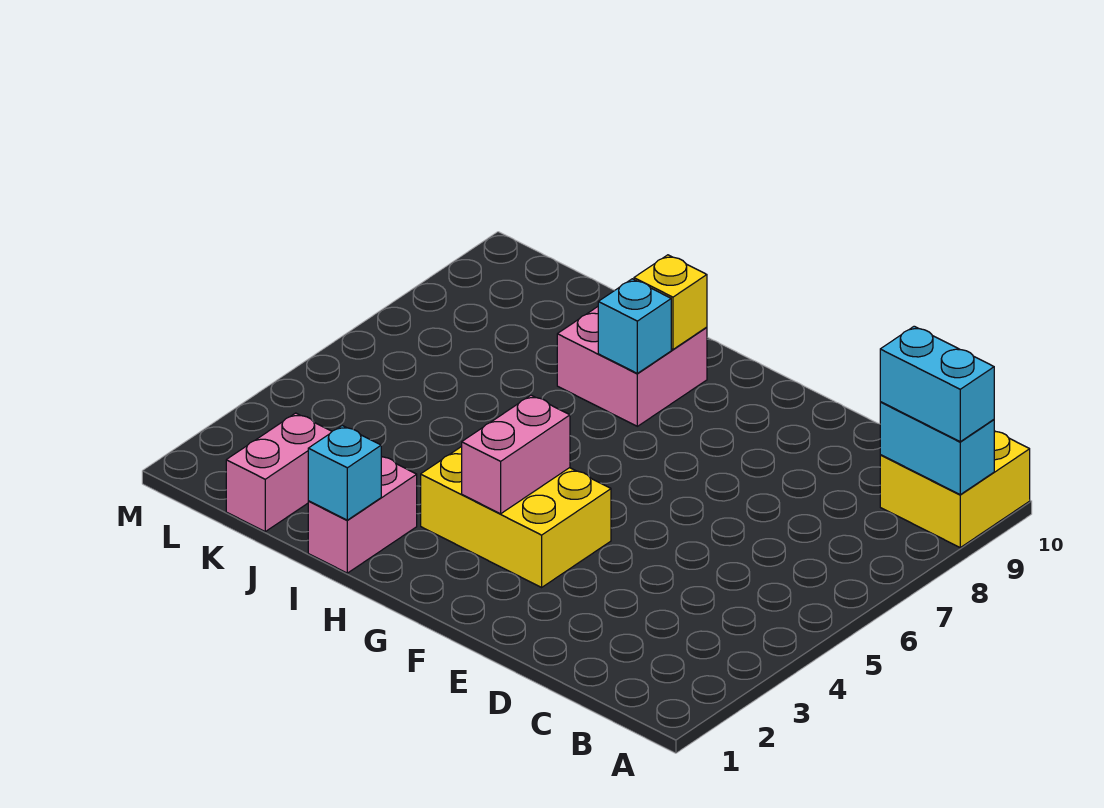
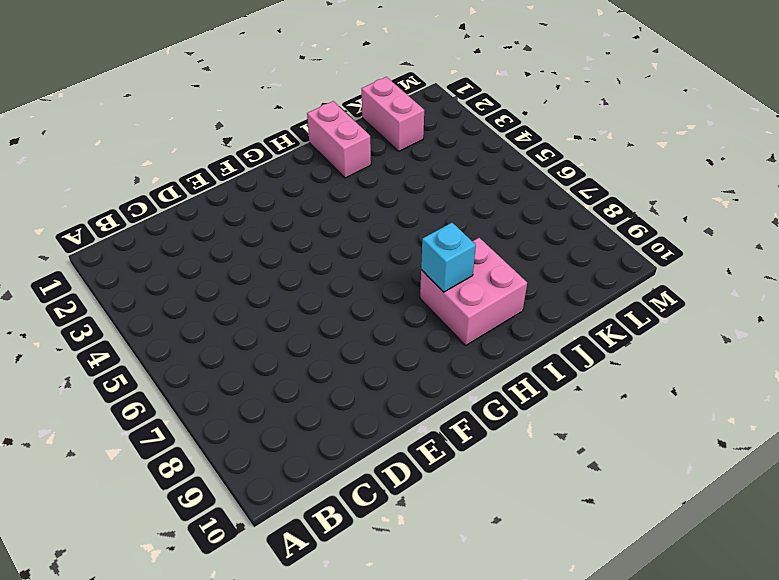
none -> yellow brick A9:B10 level 1
none -> yellow brick F3:H4 level 1

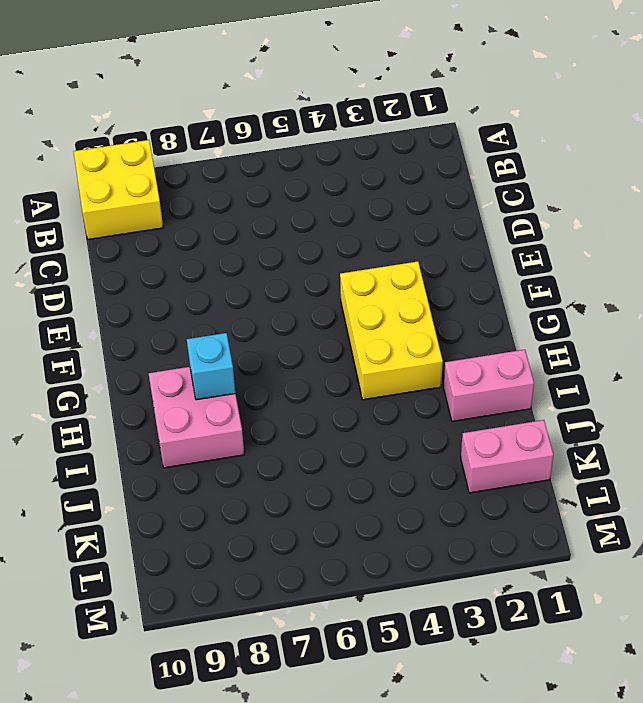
none -> cyan brick A9:B9 level 2
none -> pink brick G3:G4 level 2

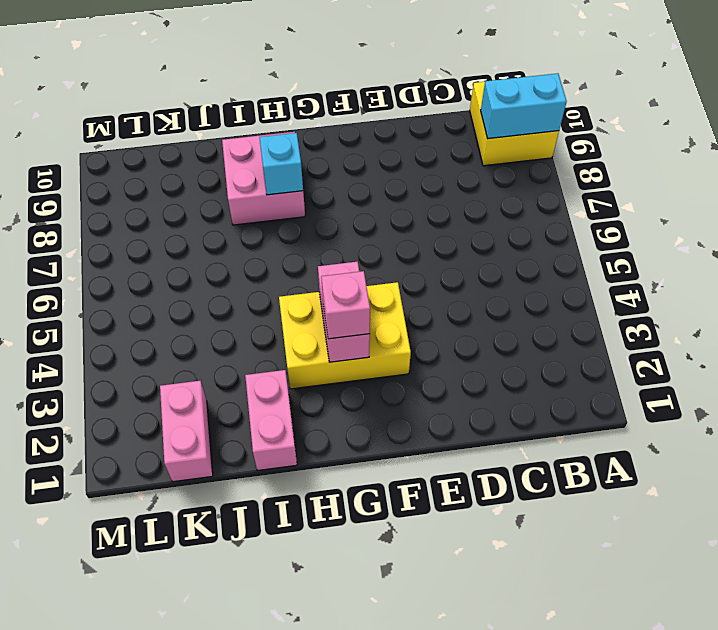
pink brick G3 level 3 -> none
none -> yellow brick H9 level 2
none -> cyan brick I1 level 2

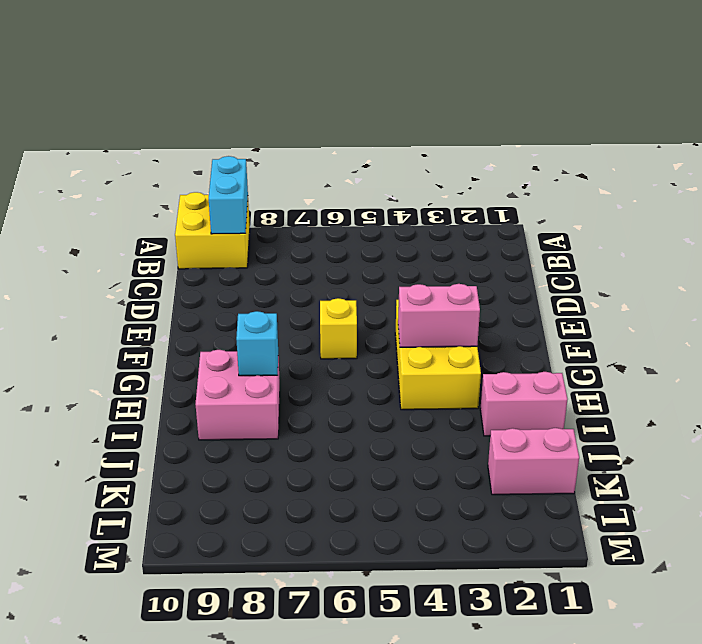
yellow brick F6 level 1 -> yellow brick H9 level 2
none -> cyan brick I1 level 2
none -> cyan brick A9:B9 level 3

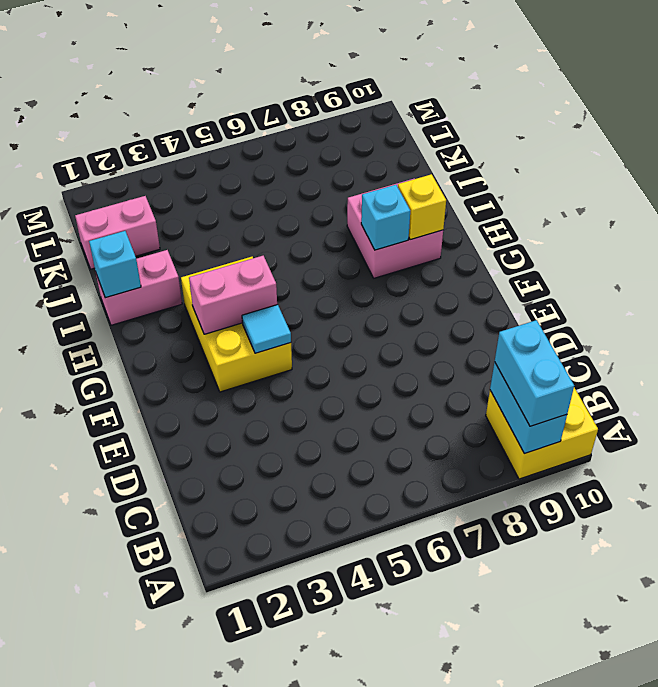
cyan tile F4 level 2 -> none

